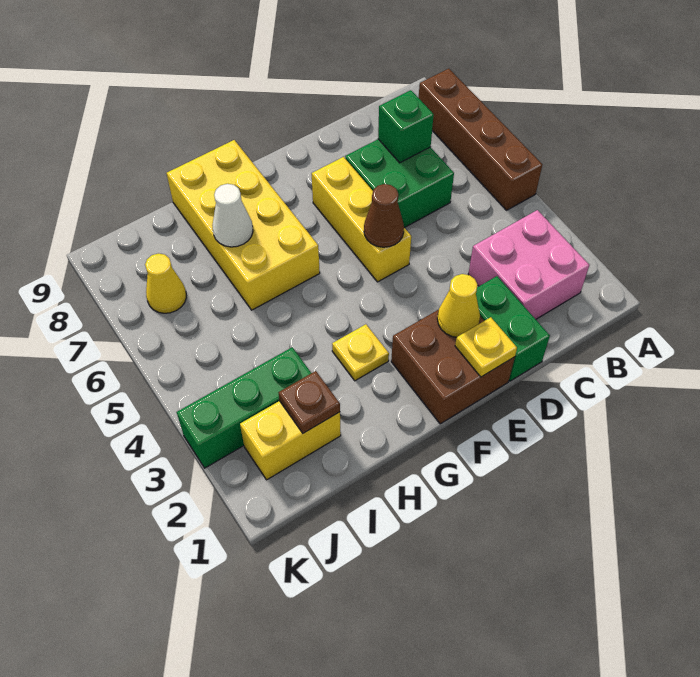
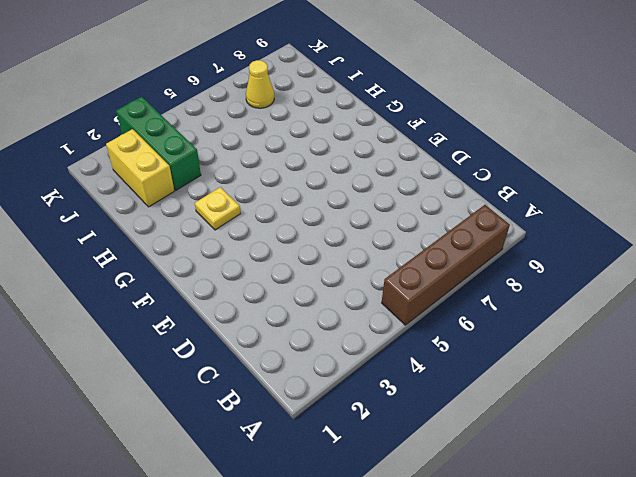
none -> pink brick B2:C3 level 1
none -> green brick C6:D7 level 1
none -> green brick D1:D2 level 1

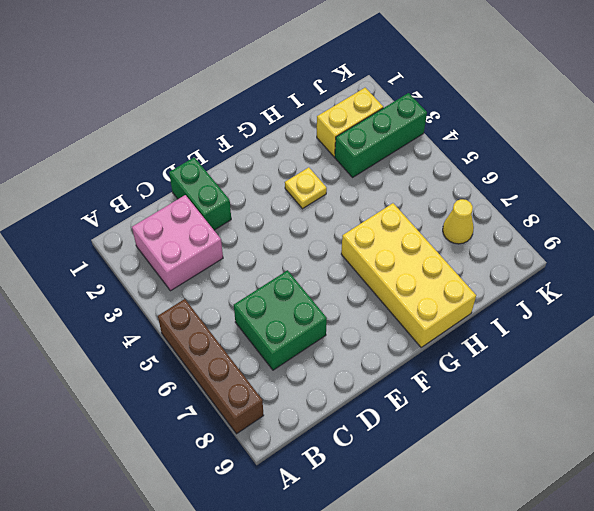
none -> brown brick E1:F2 level 1
none -> yellow brick E5:E7 level 1
none -> green brick C7 level 2

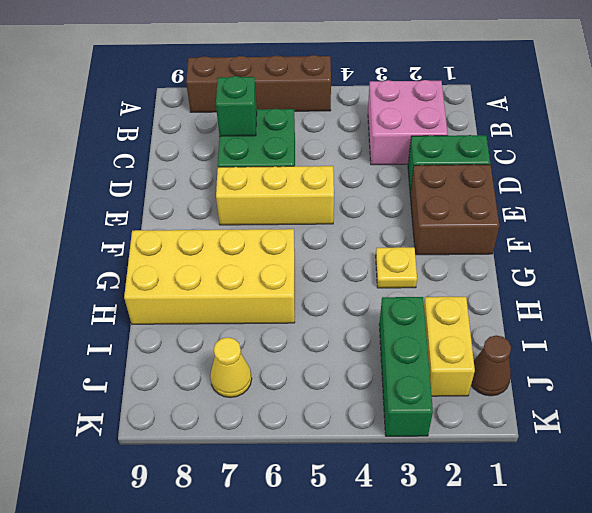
brown cone J1 level 1 -> brown cone E5 level 2
none -> yellow plate E1 level 2
none -> yellow cone E2 level 2
none -> white cone H7 level 2

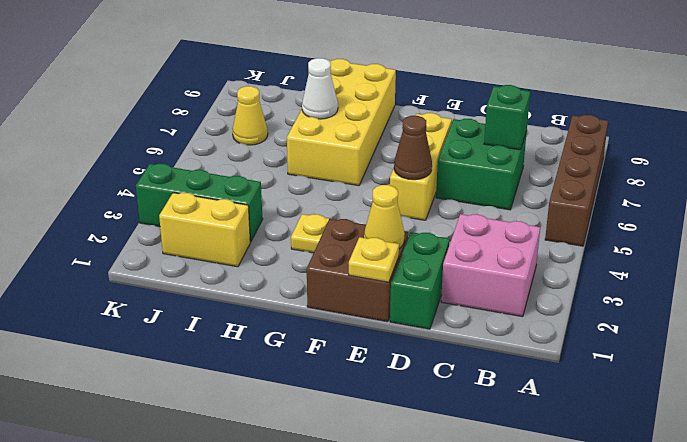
none -> brown plate I2 level 2

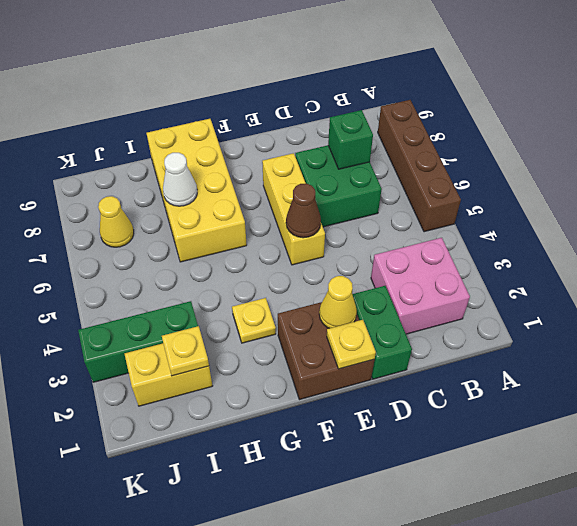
yellow plate I2 level 2 -> brown plate I2 level 2

